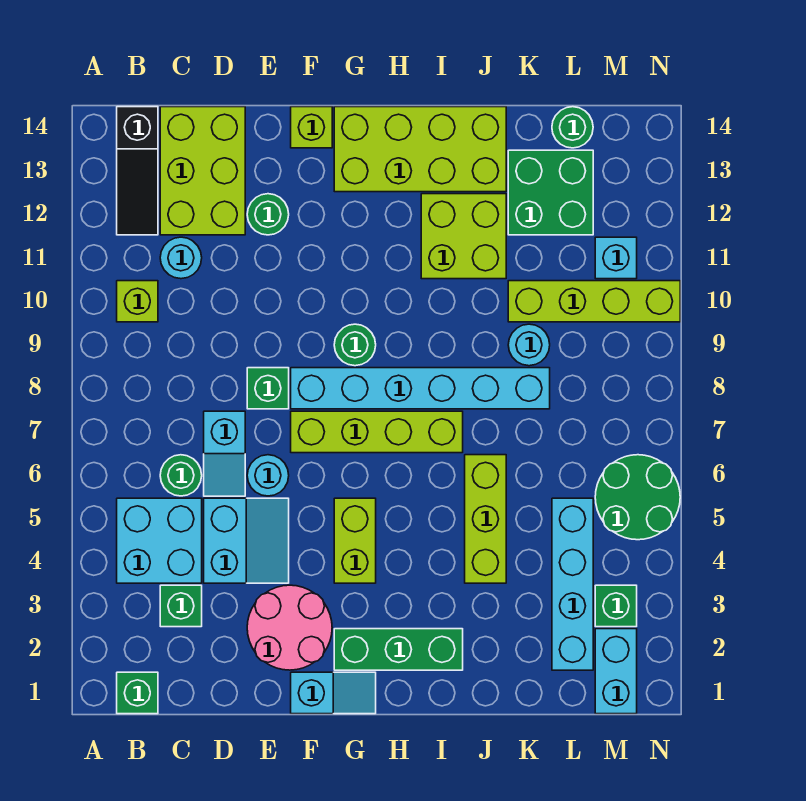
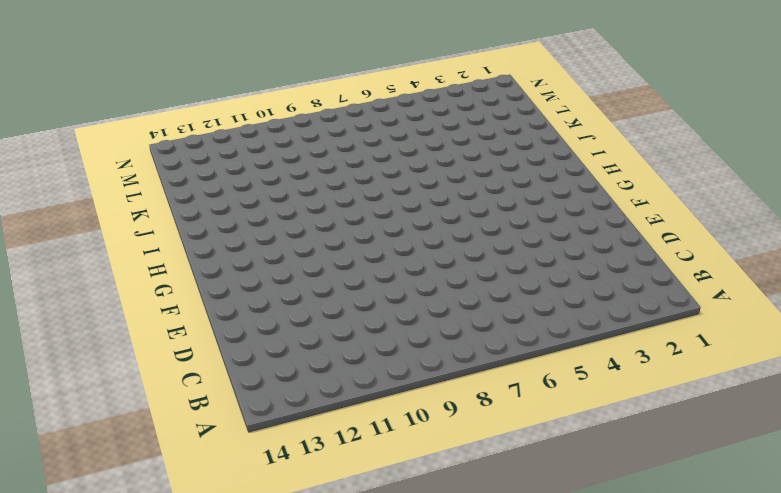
none -> green brick B1 level 1
none -> cyan brick B4:C5 level 1
none -> lime brick B10 level 1
none -> black slope B12:B14 level 1 top 14

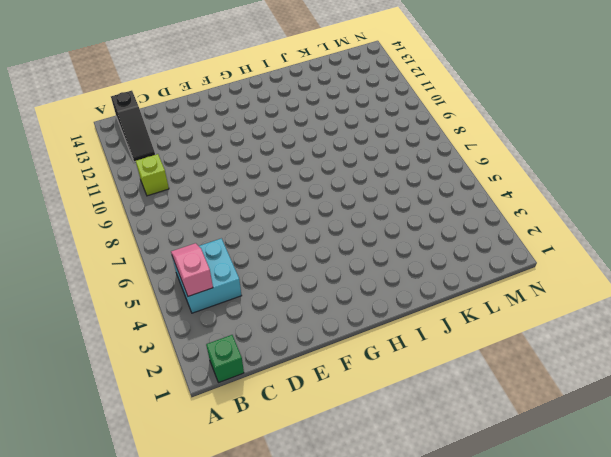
pink slope B4:B5 level 2 top 4 -> none
none -> green brick C3 level 1
none -> green round brick C6 level 1
none -> cyan round brick C11 level 1
none -> lime brick C12:D14 level 1

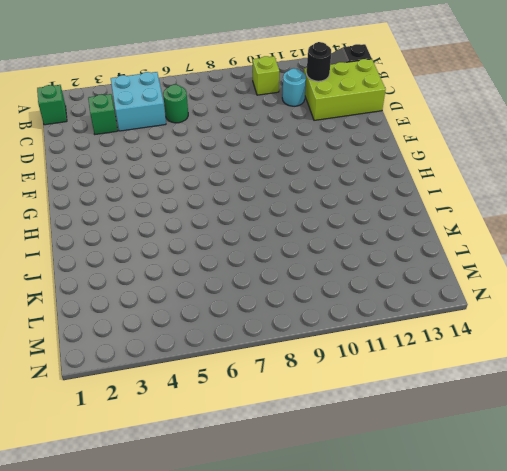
black round brick C12 level 2 -> none
none -> cyan slope D4:E5 level 1 top D
none -> cyan slope D6:D7 level 1 top 7
none -> pink round brick E2:F3 level 1
none -> cyan round brick E6 level 1

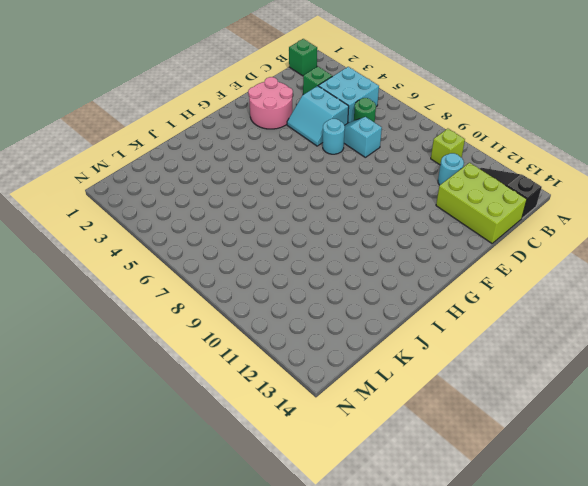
none -> green brick E8 level 1
none -> green round brick E12 level 1
none -> cyan slope F1:G1 level 1 top F
none -> lime brick F7:I7 level 1

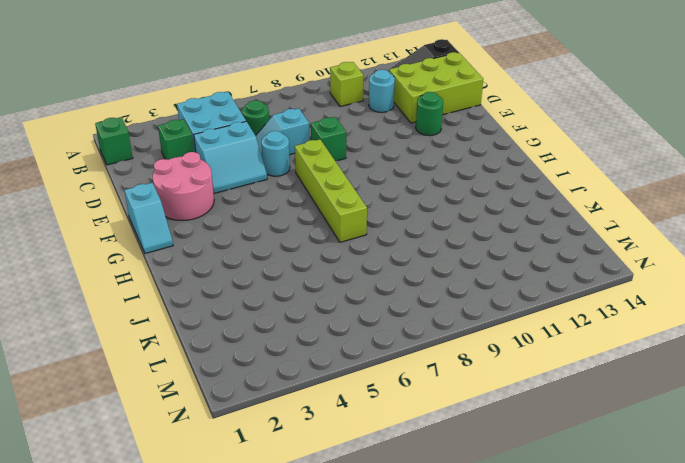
none -> cyan brick F8:K8 level 1
none -> lime brick F14 level 1
none -> green brick G2:I2 level 1
none -> lime brick G4:G5 level 1

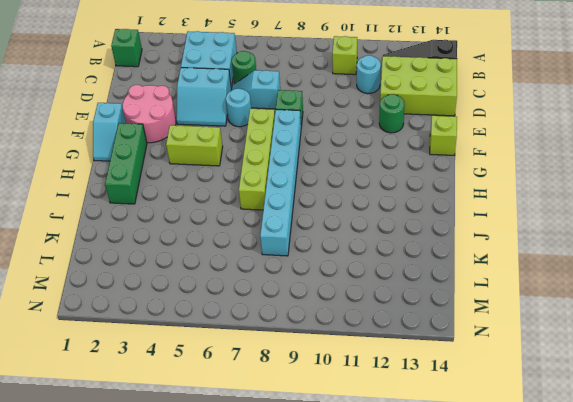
none -> green brick C3 level 1
none -> green round brick G9 level 1
none -> lime brick G13:J14 level 1
none -> lime brick I11:J12 level 1

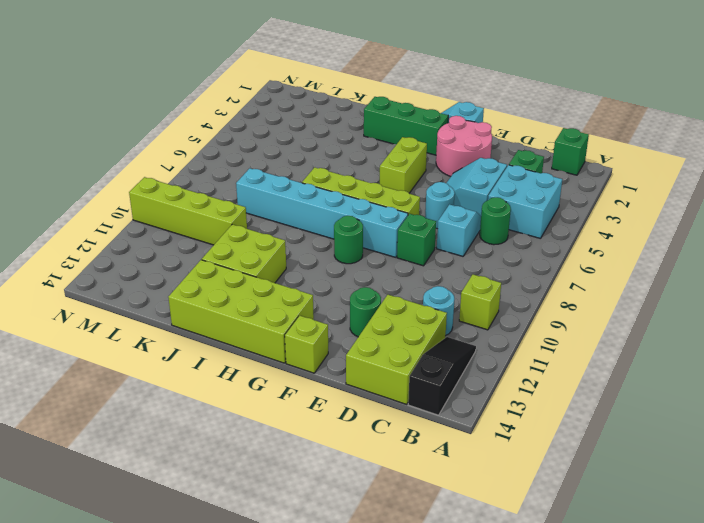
none -> lime brick J4:J6 level 1
none -> cyan round brick K9 level 1
none -> green brick K12:L13 level 1
none -> cyan brick L2:L5 level 1

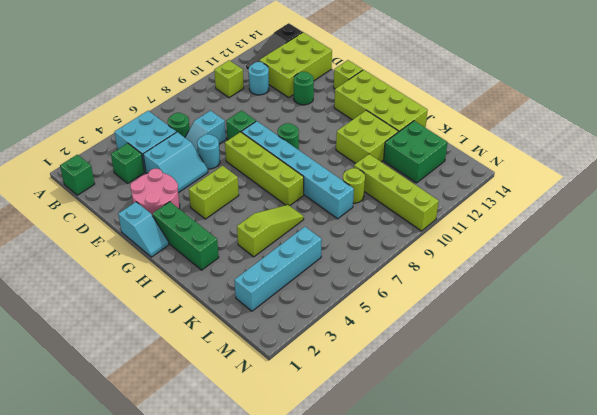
lime slope J4:J6 level 1 top 4 -> lime brick J4:J6 level 1
lime round brick K9 level 1 -> cyan round brick K9 level 1
none -> green round brick L14 level 1
none -> cyan brick M1:M2 level 1
none -> green brick M3 level 1
none -> green round brick M5:N6 level 1

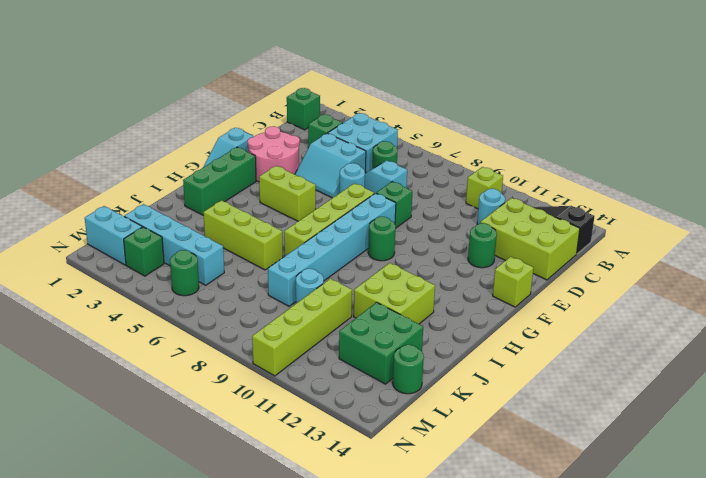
green round brick M5 level 1 -> green round brick M5:N6 level 1
none -> lime brick G13:J14 level 1
none -> cyan brick M11 level 1

